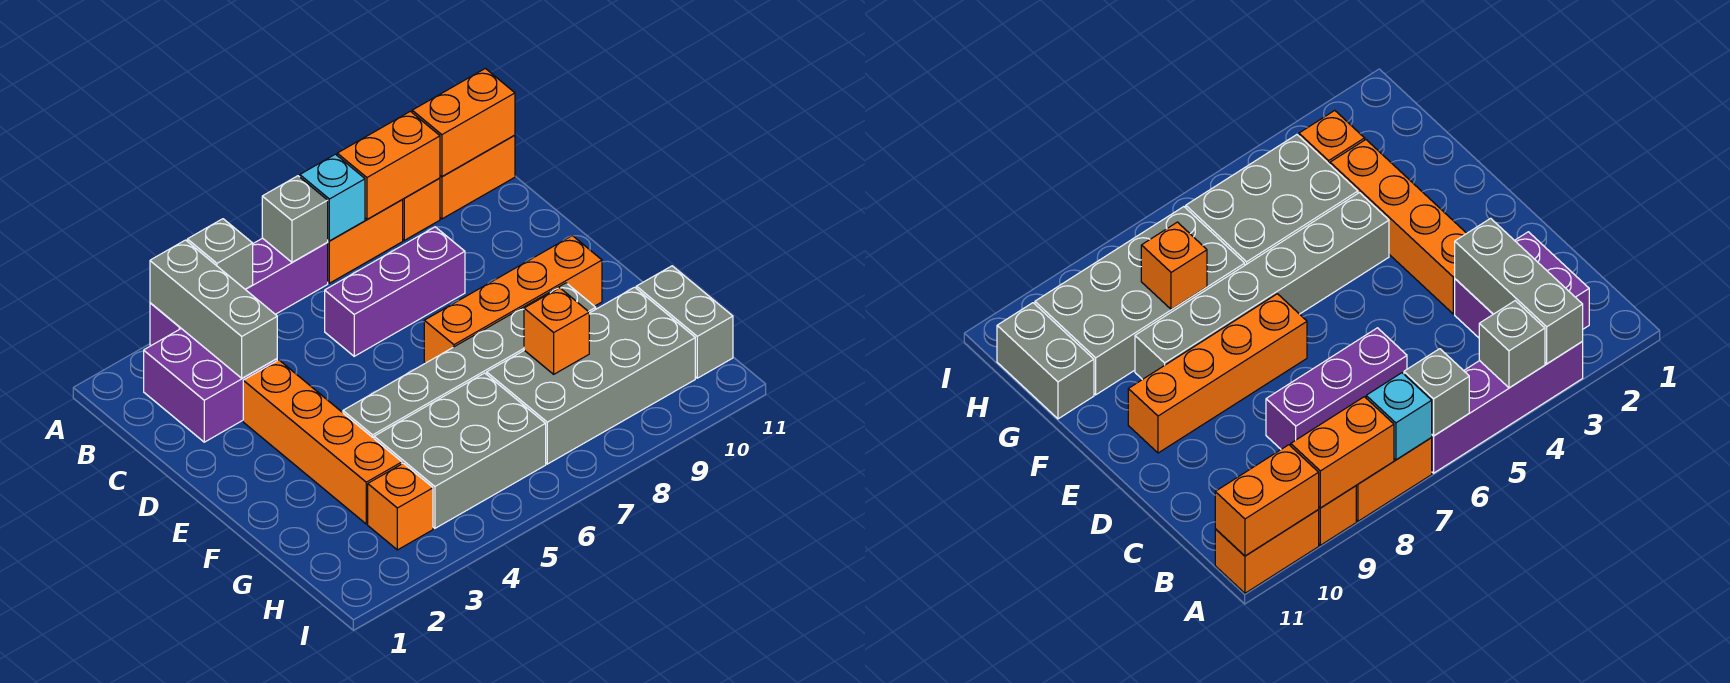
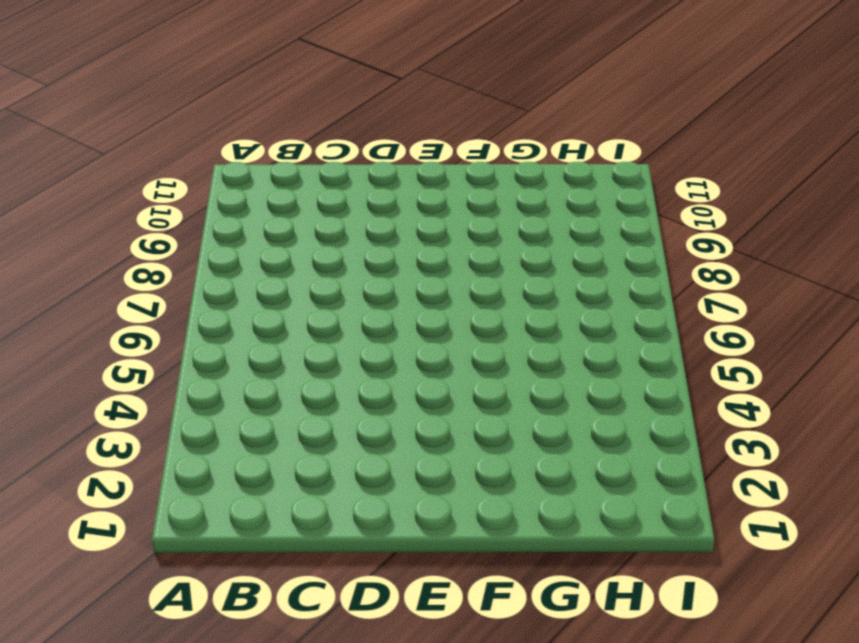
none -> purple brick A3:A6 level 1
none -> orange brick A7:A8 level 1
none -> orange brick A9 level 1

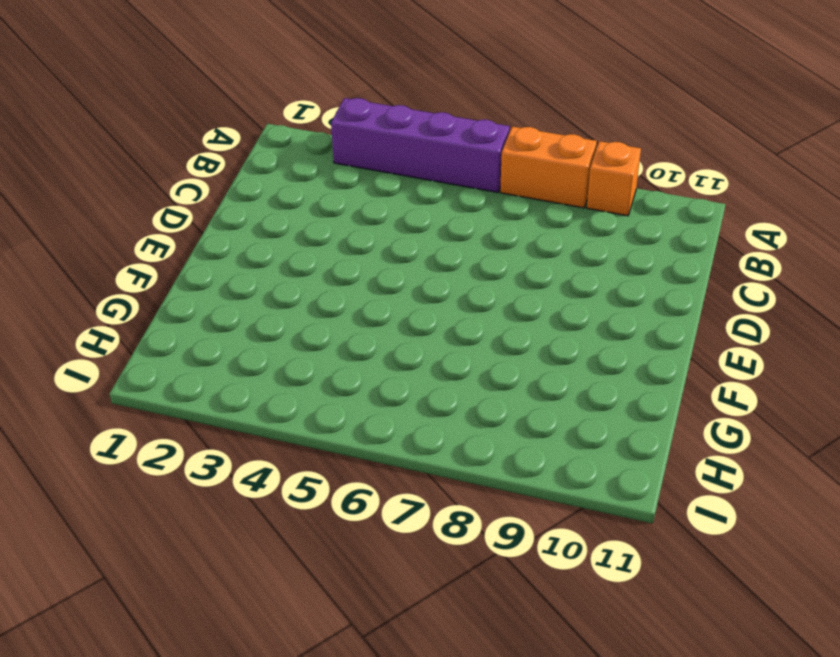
none -> orange brick A10:A11 level 1
none -> purple brick B2:C3 level 1
none -> purple brick C6:C8 level 1

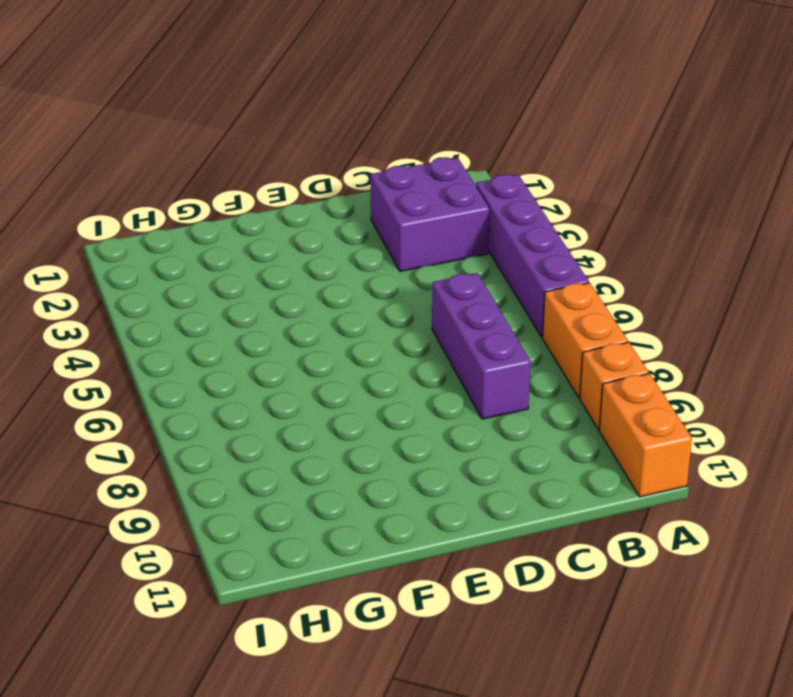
none -> orange brick D3:G3 level 1
none -> orange brick E7:E10 level 1
none -> grey brick F4:F9 level 1

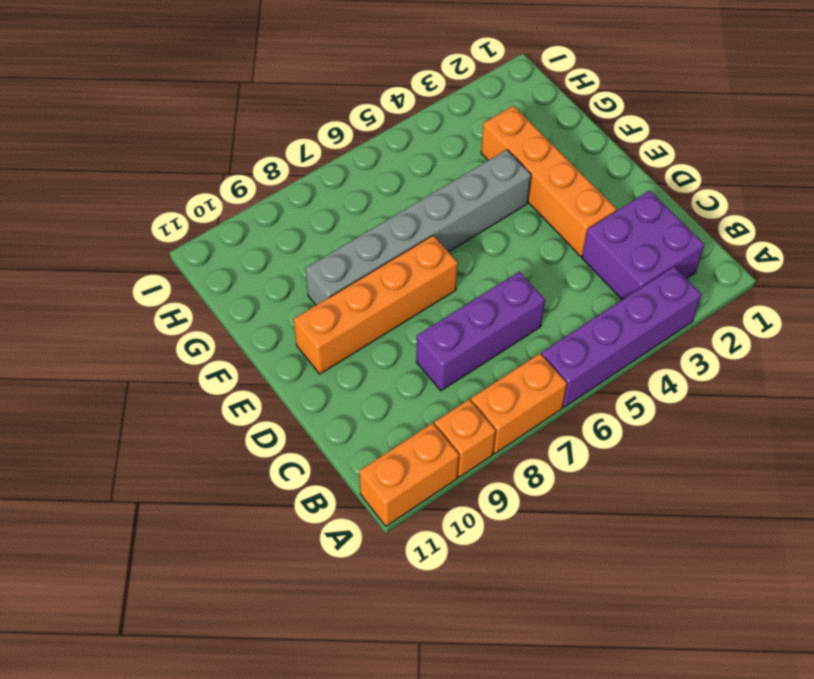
none -> grey brick G4:H6 level 1
none -> grey brick G7:H10 level 1
none -> grey brick G11:H11 level 1

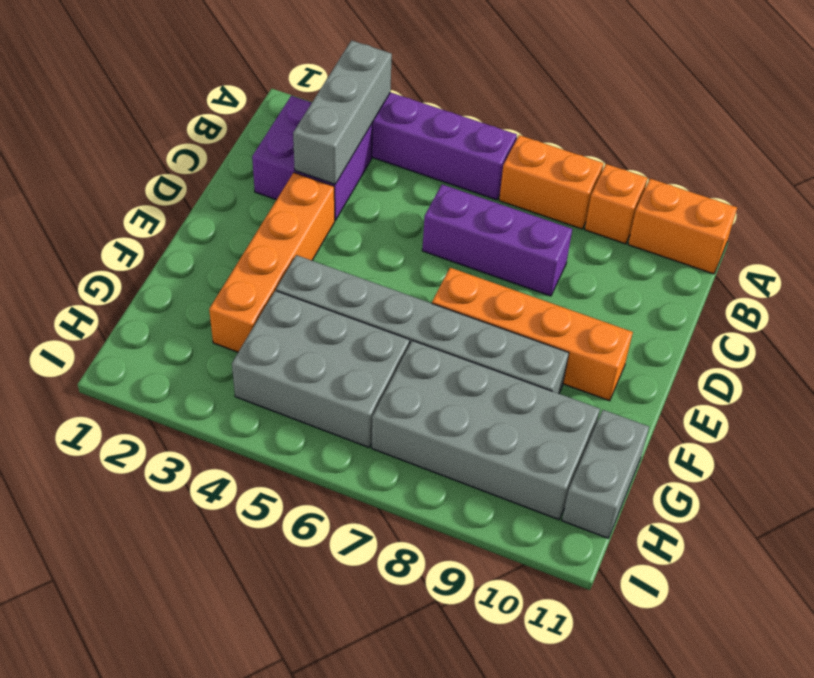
none -> orange brick H3 level 1
none -> grey brick A4 level 2
none -> grey brick A6 level 2

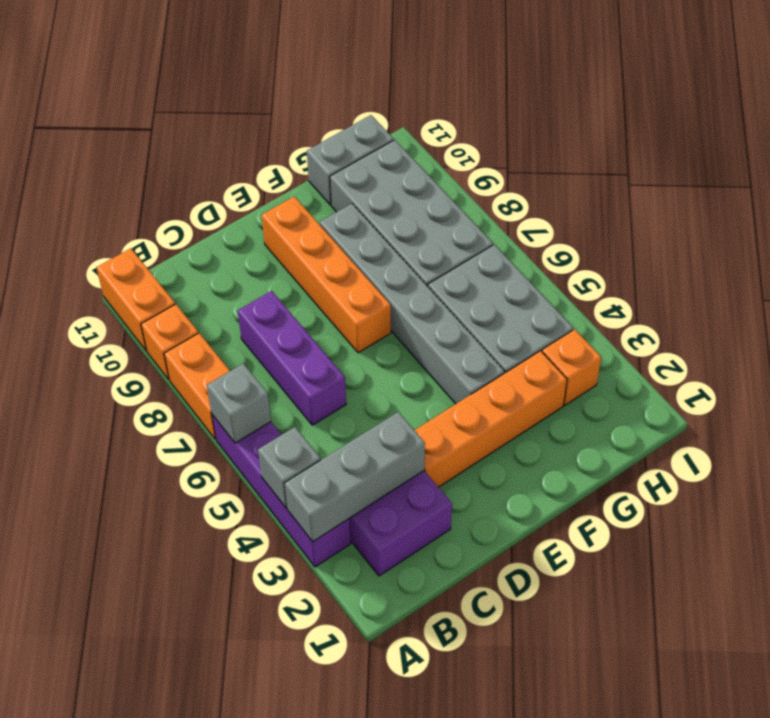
none -> cyan brick A7 level 2
none -> orange brick A8:A9 level 2
none -> orange brick A10:A11 level 2

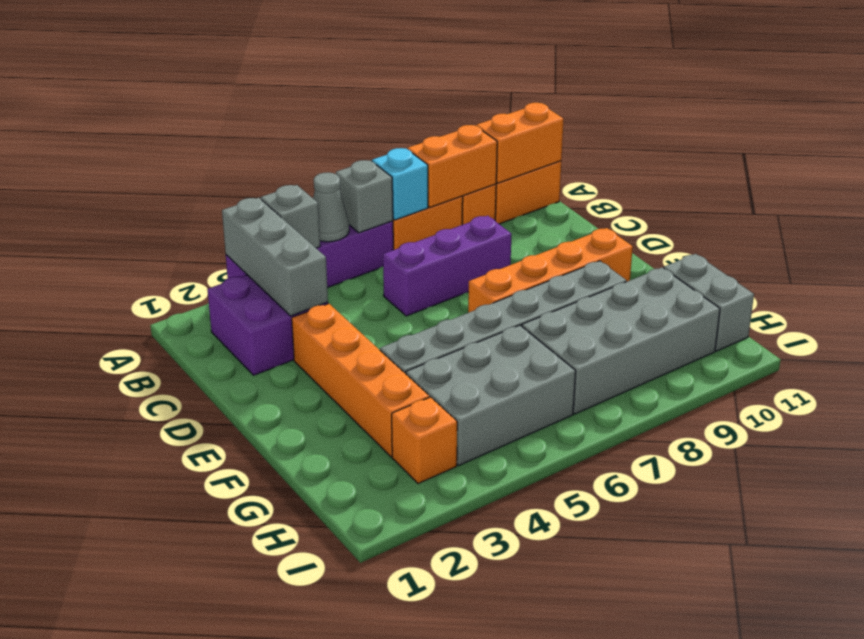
grey cone A5 level 2 -> none
none -> orange brick G8 level 2

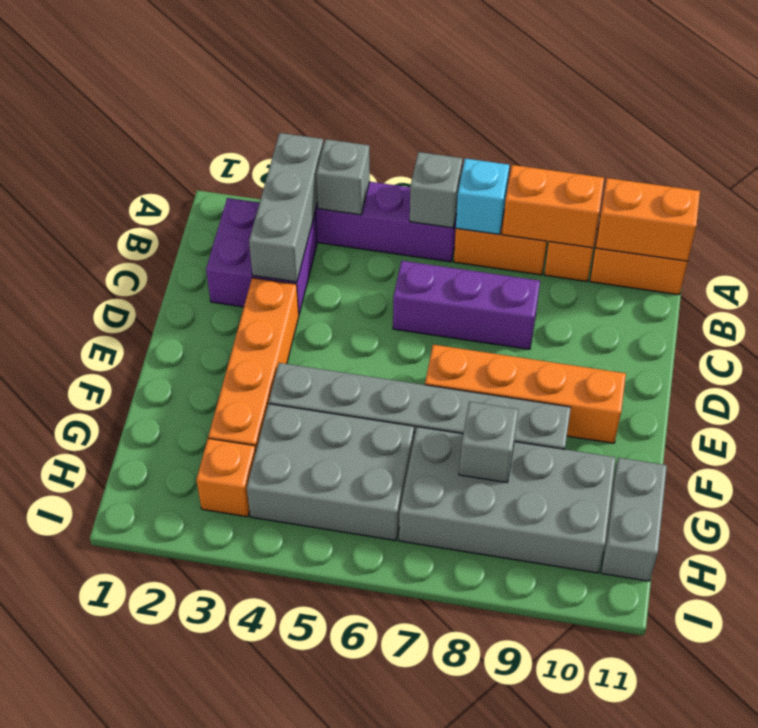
grey brick G8 level 2 -> orange brick G8 level 2

